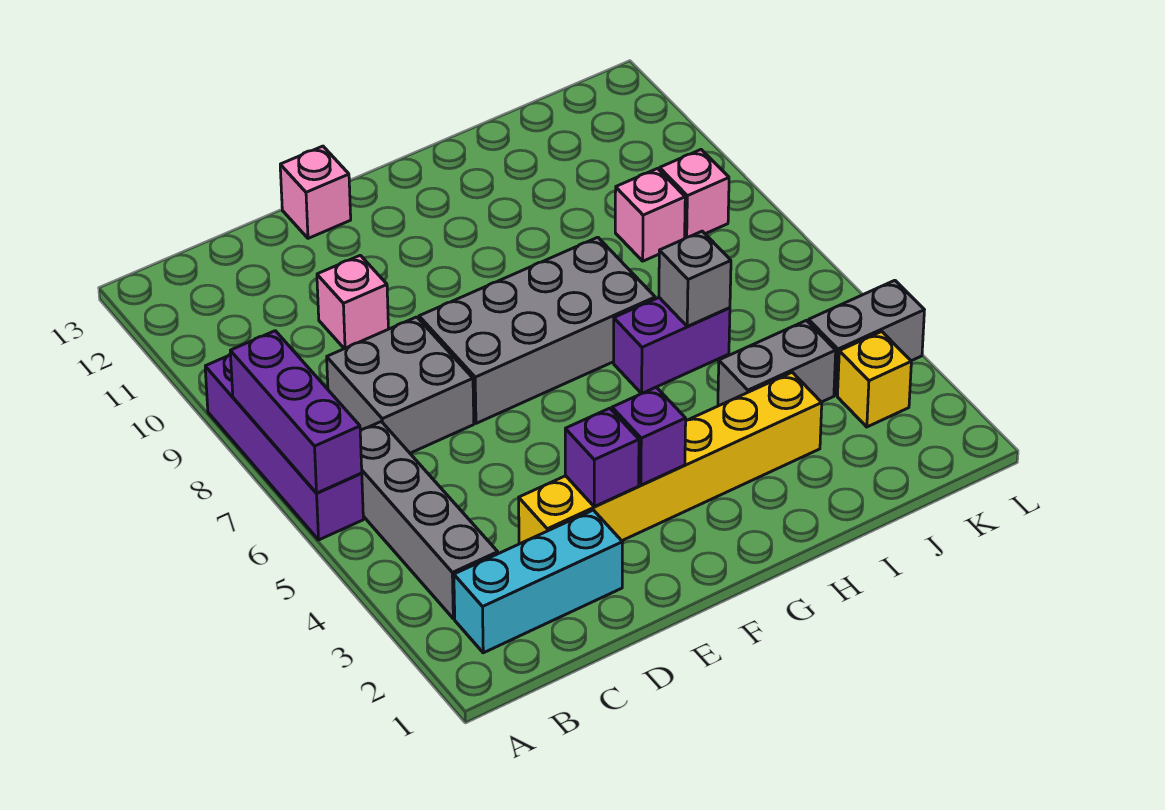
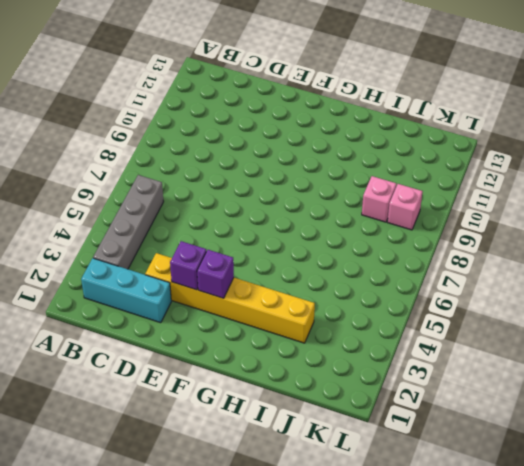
none -> purple brick A6:A9 level 1
none -> grey brick C7:D8 level 1
none -> pink brick D10 level 1

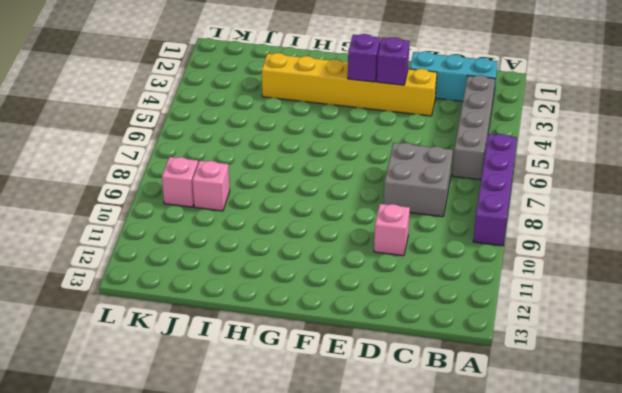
none -> grey brick E7:H8 level 1
none -> pink brick E13 level 1
none -> purple brick H6:I6 level 1

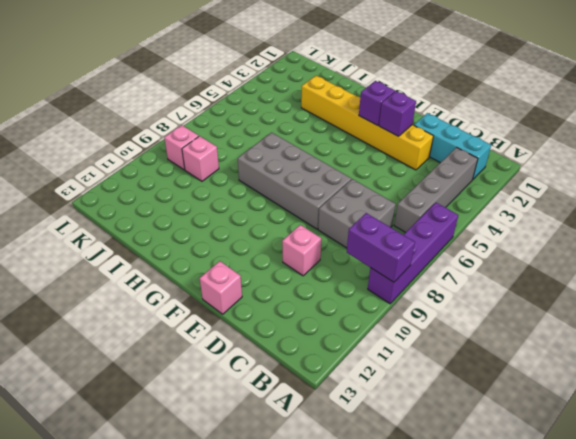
purple brick A9:B9 level 2 -> purple brick H6:I6 level 1
none -> grey brick I4:J4 level 1
none -> yellow brick K3 level 1
none -> grey brick K4:L4 level 1

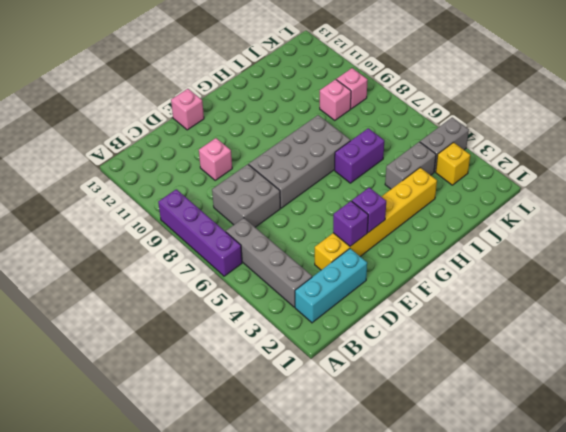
none -> purple brick A6:A8 level 2
none -> grey brick I6 level 2

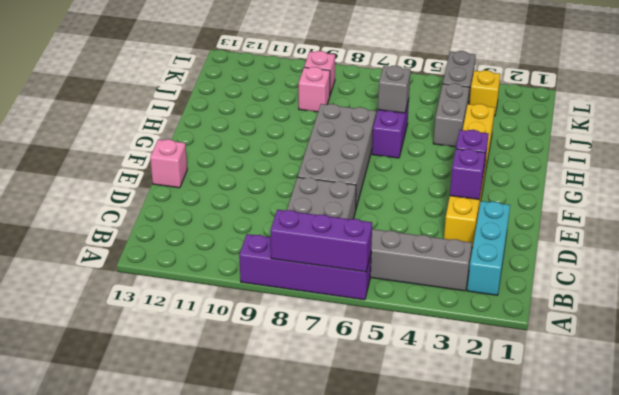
none -> pink brick D10 level 1

